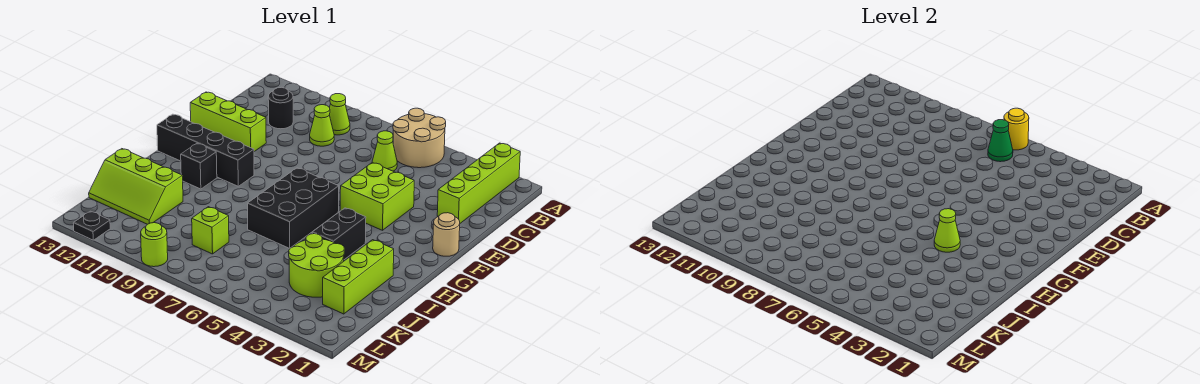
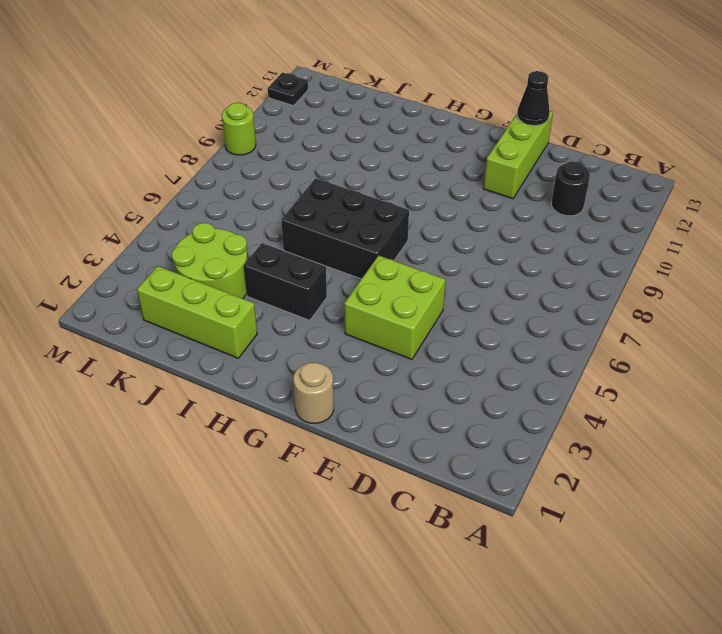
black cone E13 level 2 -> none
none -> lime brick A2:D2 level 1
none -> tan round brick A5:B6 level 1
none -> lime cone B9 level 1

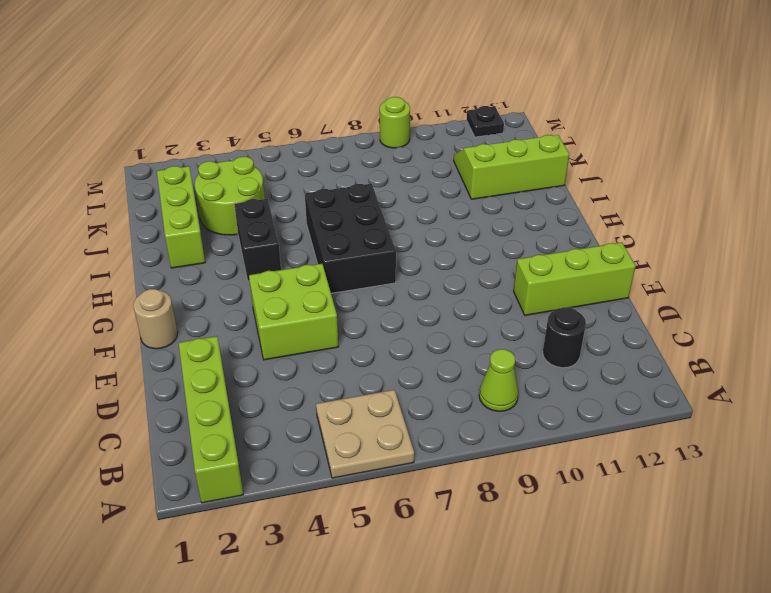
tan plate A5:B6 level 1 -> tan round brick A5:B6 level 1
none -> lime cone C6 level 1
none -> lime cone C9 level 1
none -> black brick G10:G13 level 1

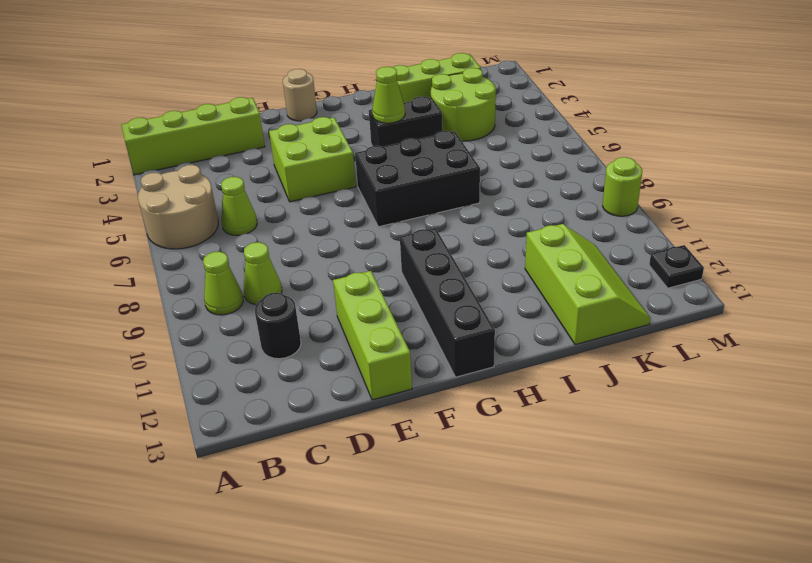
none -> black brick H11 level 1
none -> lime brick K8 level 1
none -> yellow round brick A6 level 2

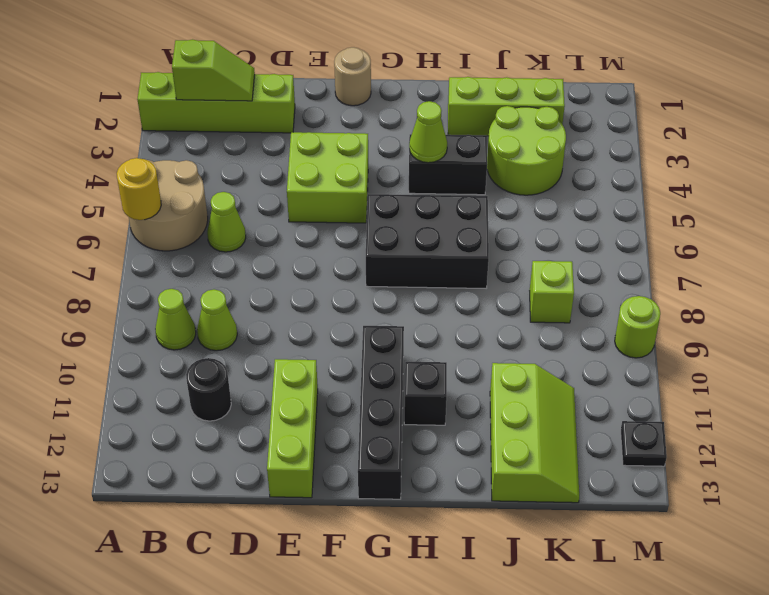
lime slope B2:C2 level 2 top B -> none
none -> green cone B6 level 2

